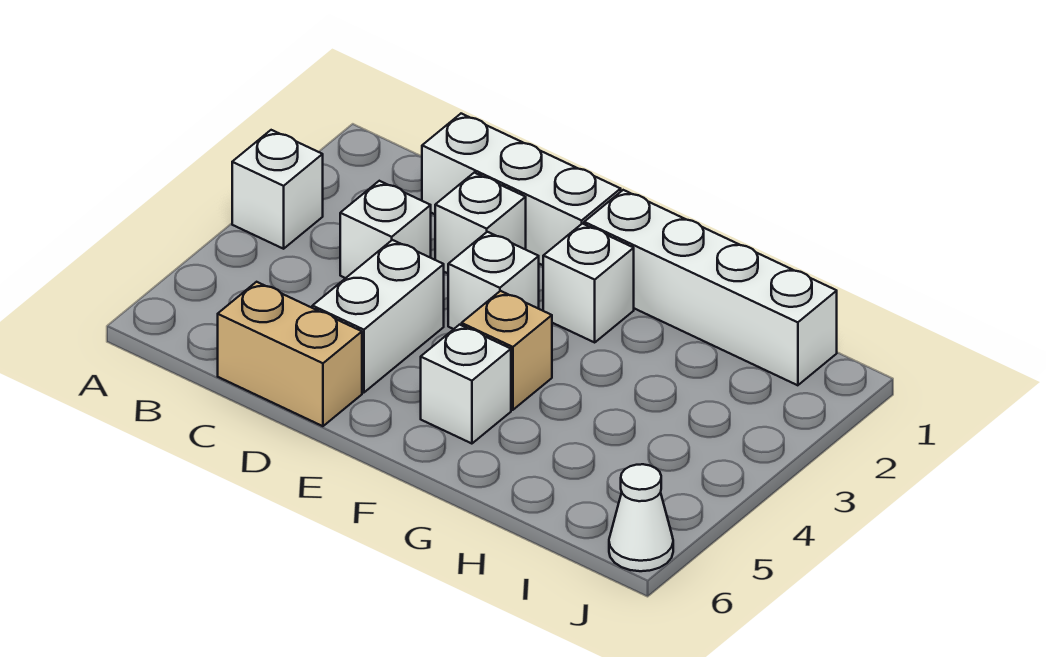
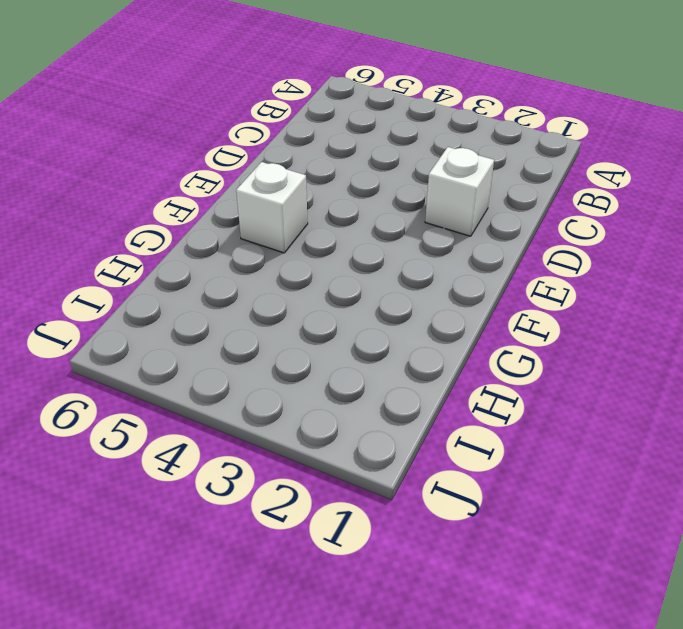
none -> white brick A3 level 1
none -> white brick C1:E1 level 1
none -> white brick C3 level 1

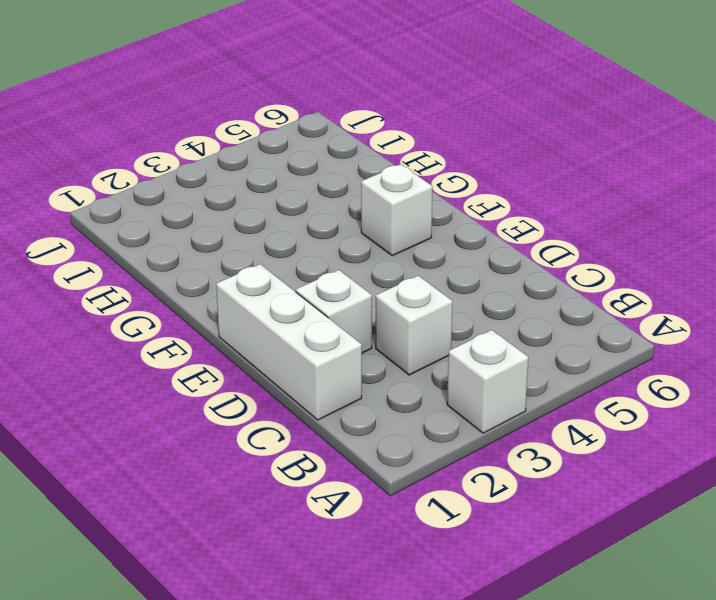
none -> tan brick C6:D6 level 1
none -> white brick D4:D5 level 1
none -> white brick E3 level 1

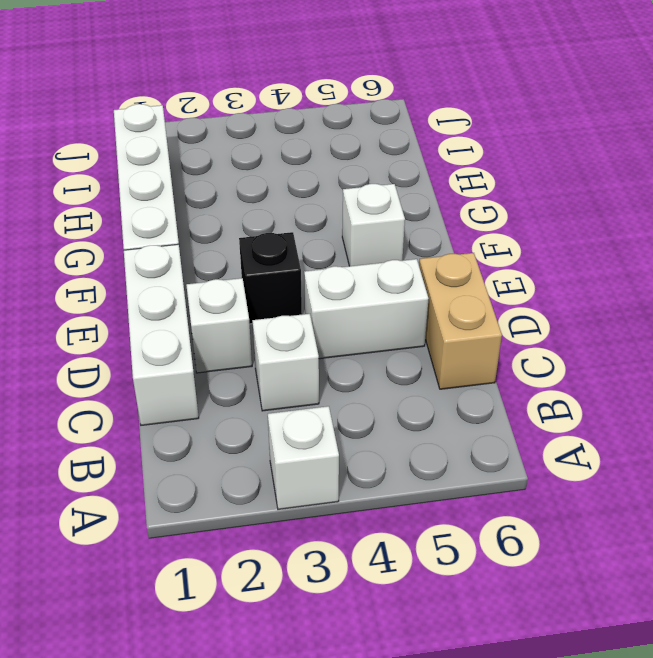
black brick E3 level 1 -> white brick E3 level 1
none -> white brick F2 level 1
none -> tan brick F4 level 1
none -> white cone J6 level 1

